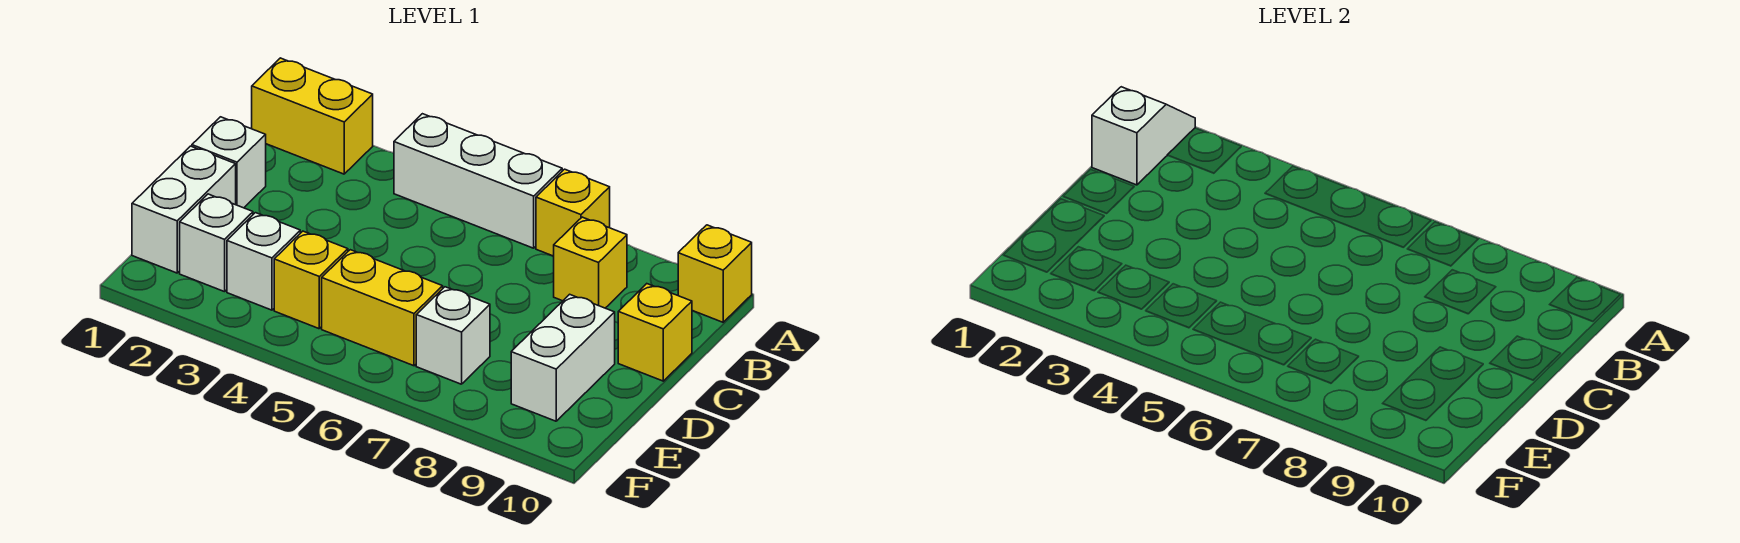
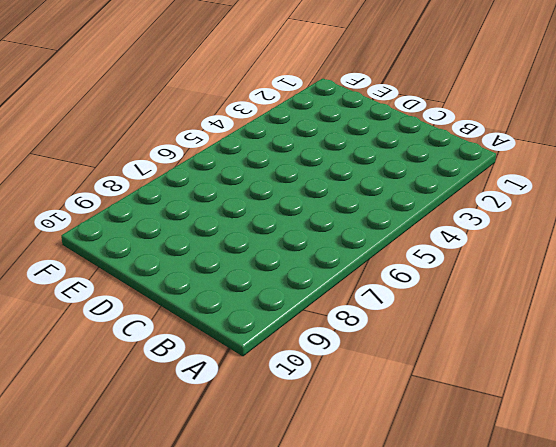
none -> yellow brick A1:A2 level 1
none -> white brick A4:A6 level 1
none -> yellow brick A7 level 1

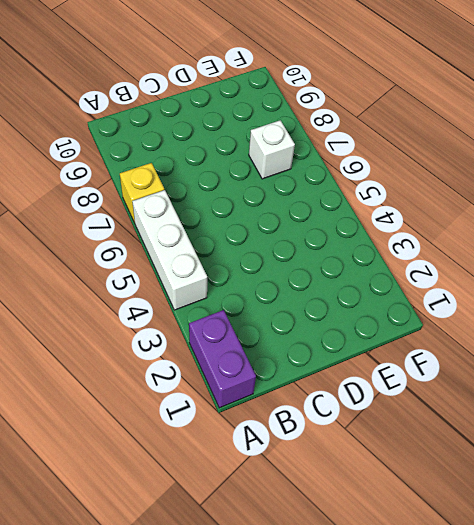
purple brick A1:A2 level 1 -> yellow brick A1:A2 level 1
none -> yellow brick A10 level 1
none -> yellow brick B8 level 1
none -> white brick C1 level 1

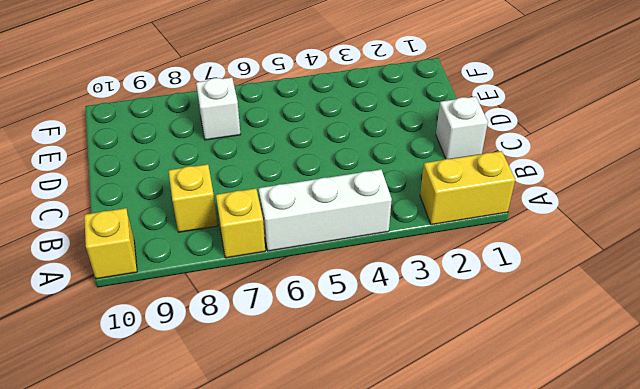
none -> yellow brick C10 level 1
none -> white brick D1:E1 level 1
none -> white brick D9:E9 level 1

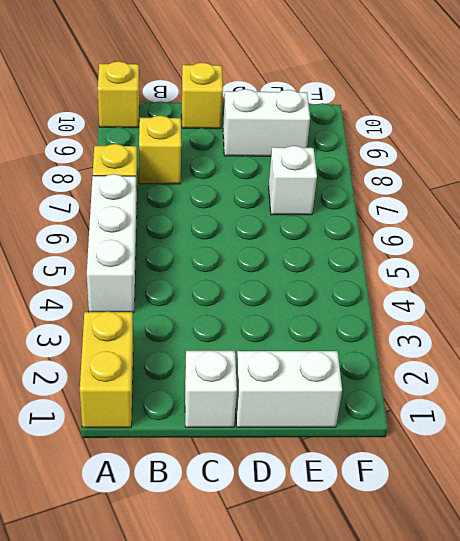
none -> white brick E2 level 1
none -> white brick E3 level 1
none -> yellow brick E4 level 1

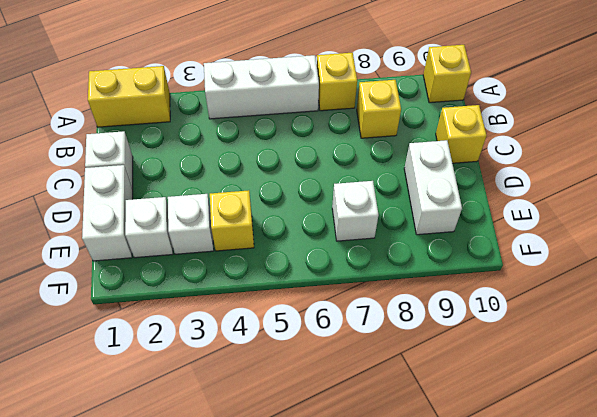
none -> yellow brick E5:E6 level 1
none -> white slope A1:B1 level 2 top B

